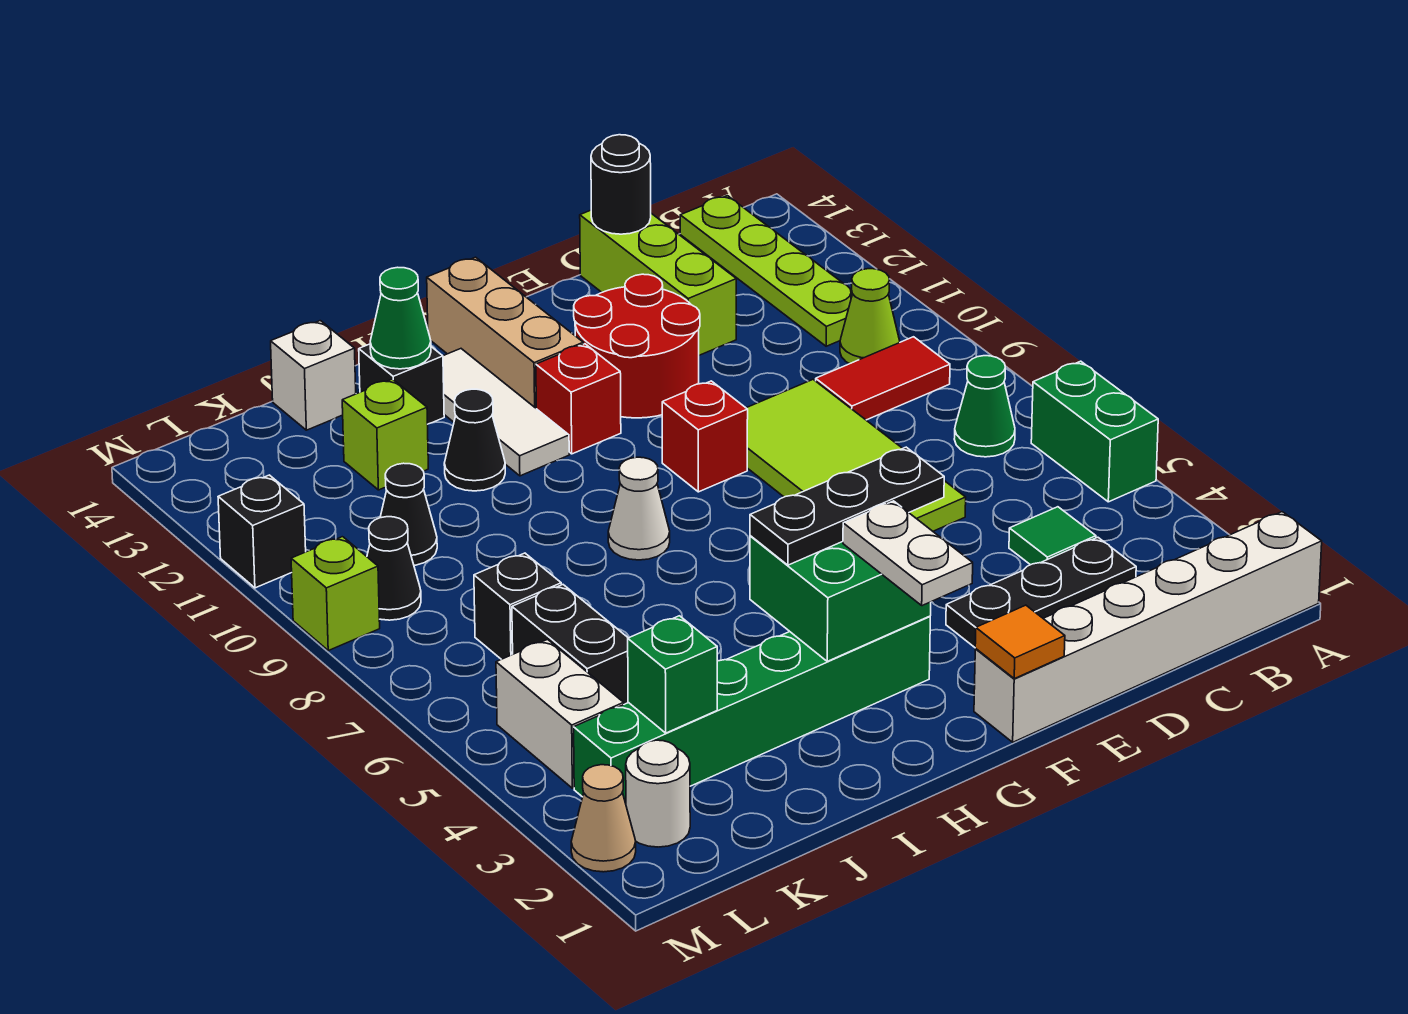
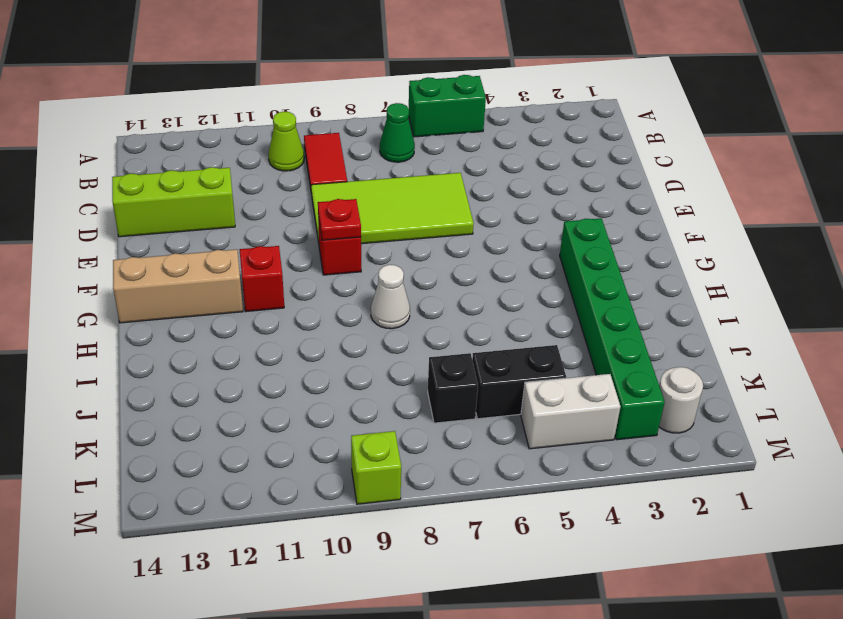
red plate F9 level 2 -> none
none -> white brick A1:F1 level 1
none -> lime plate B11:B14 level 1
none -> black plate C3:E3 level 1
none -> green tile C4 level 1

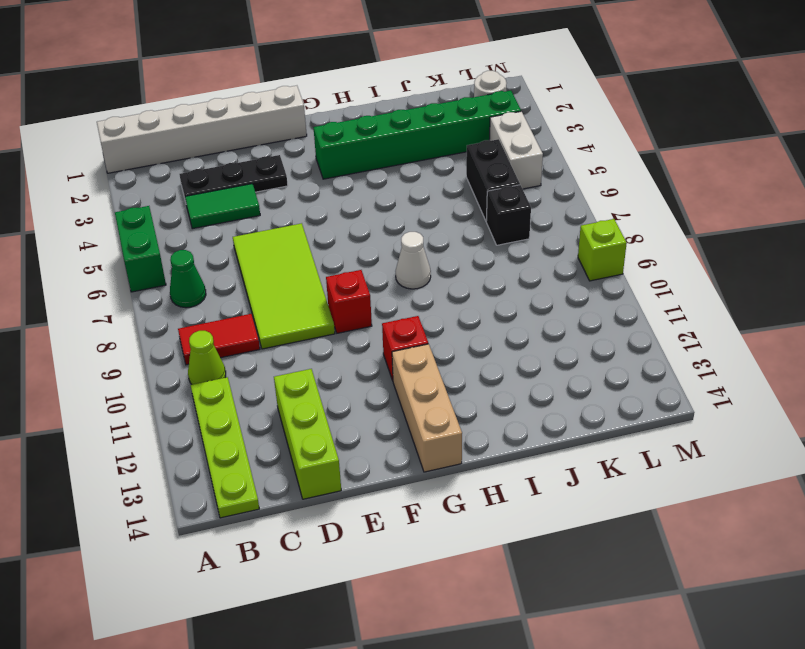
green tile C4:D4 level 1 -> green tile C4 level 1
none -> red round brick E11:F12 level 1
none -> white tile H11:H13 level 1
none -> black cone I11 level 1
none -> black brick I13 level 1

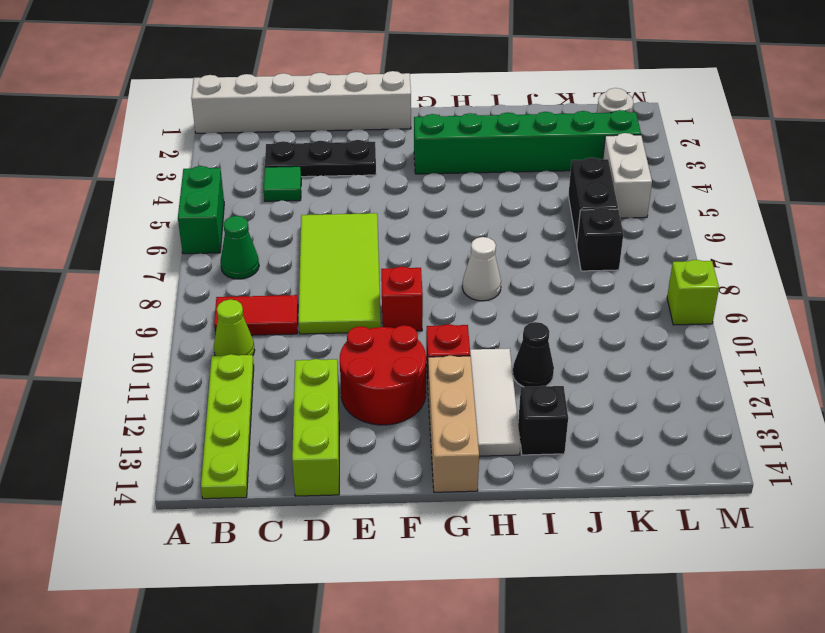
none -> lime brick J12 level 1
none -> white brick J14 level 1
none -> black cone K10 level 1
none -> black cone L9 level 1

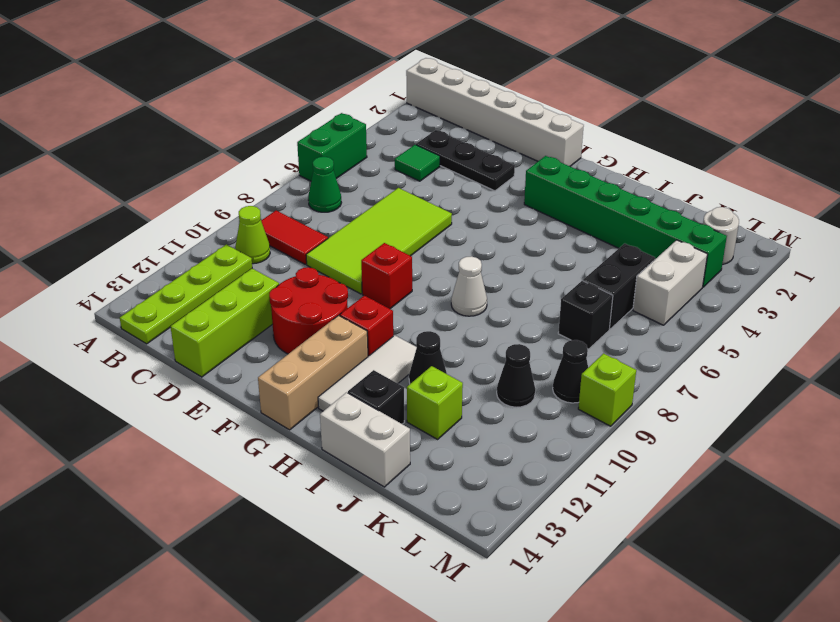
white brick I14:J14 level 1 -> white brick J14 level 1
none -> tan cone M2 level 1
none -> black brick M11 level 1
none -> black round brick D14 level 2
none -> orange tile F1 level 2

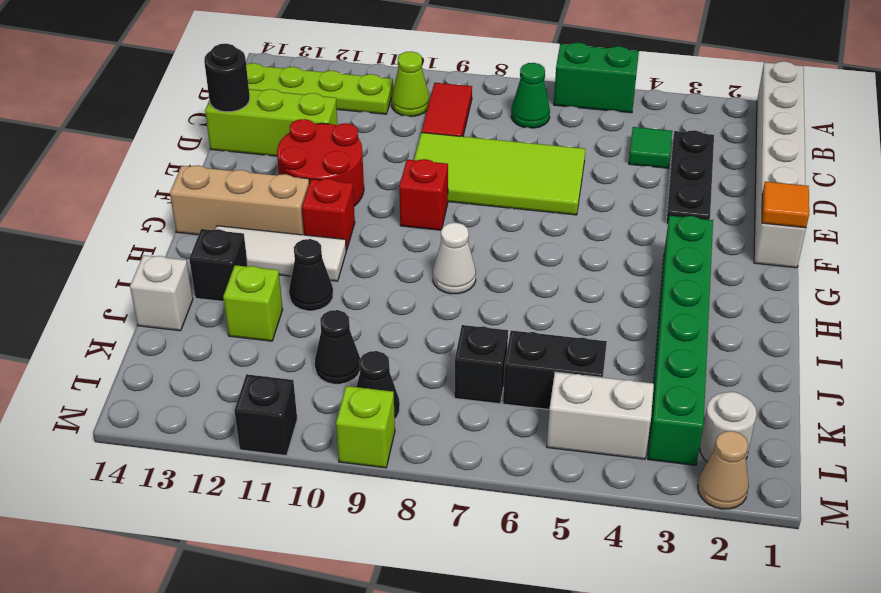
none -> green brick G3:H4 level 2
none -> green cone I13 level 2
none -> green brick K3 level 2
none -> black plate F4:H4 level 3

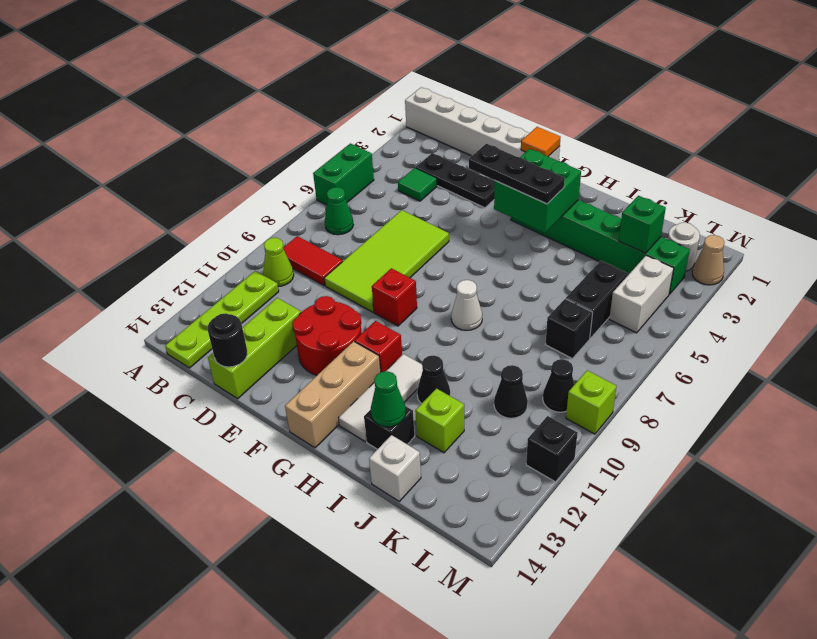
none -> white plate G2:G3 level 3

